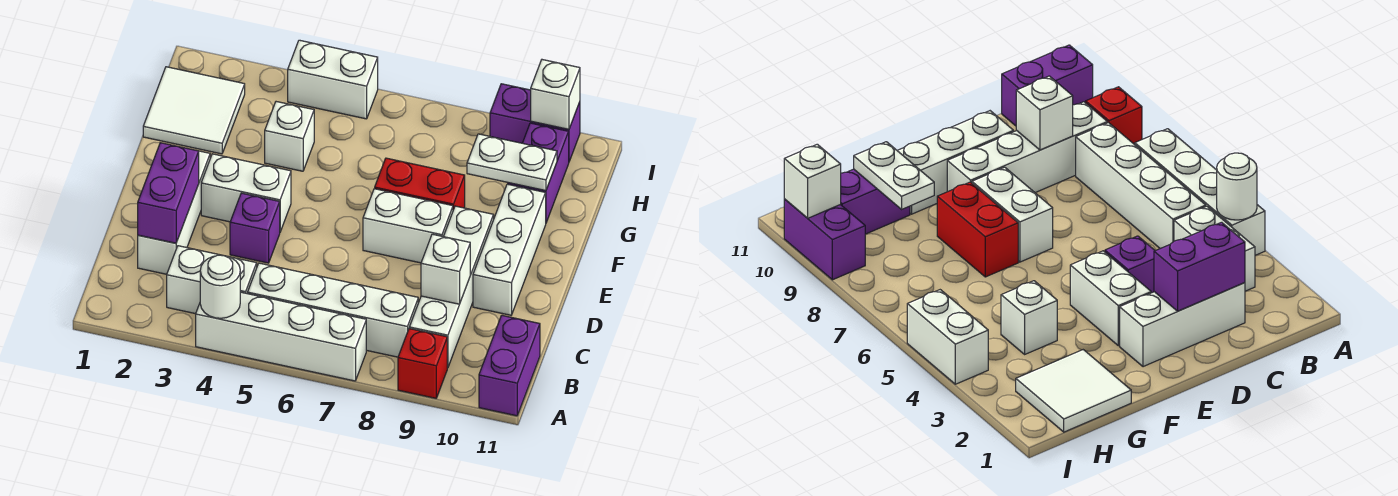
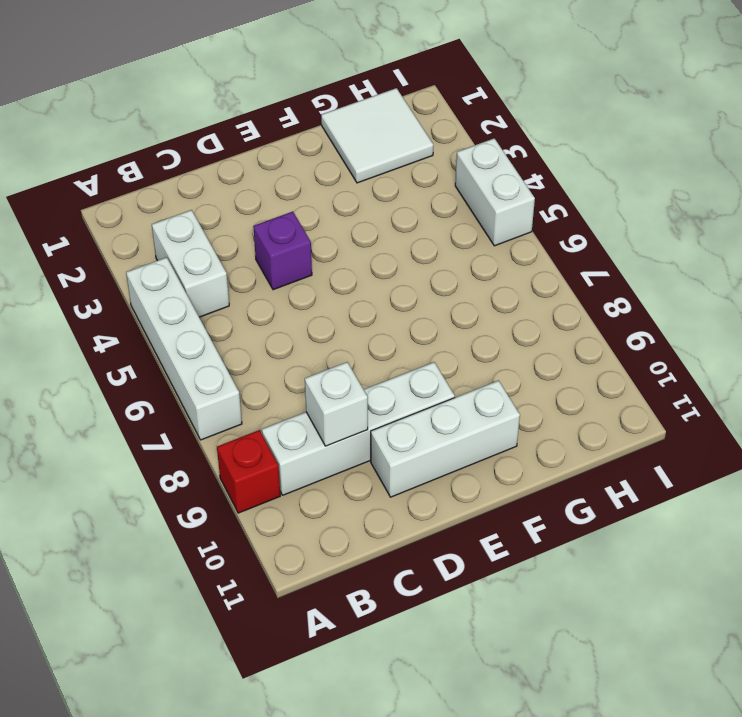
none -> purple brick A11:B11 level 1
none -> white brick B5:B8 level 1
none -> white brick C2:E2 level 1

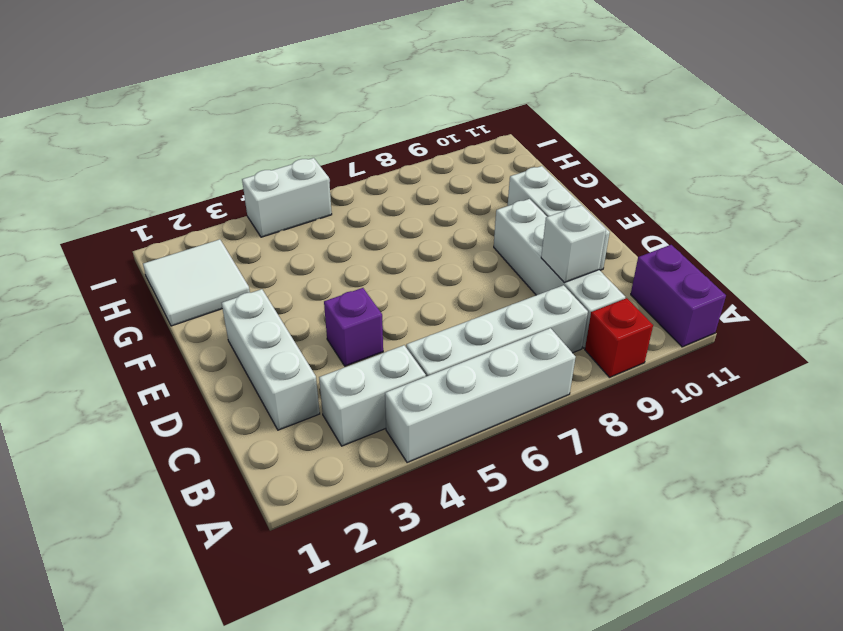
none -> white brick E3:E4 level 1
none -> white brick E7:E8 level 1
none -> red brick F7:F8 level 1

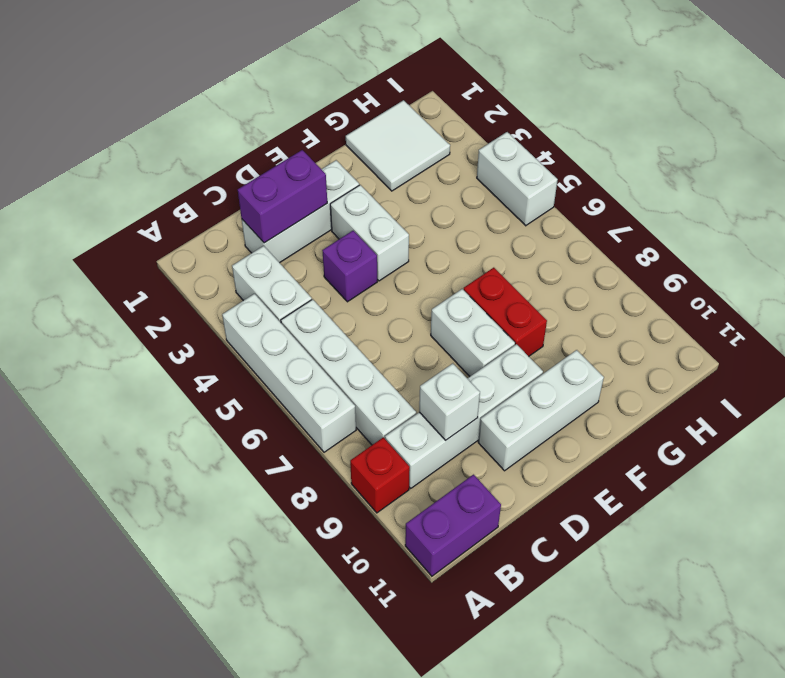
none -> white brick G4 level 1
none -> purple brick G10:H10 level 1
none -> purple brick I9:I10 level 1

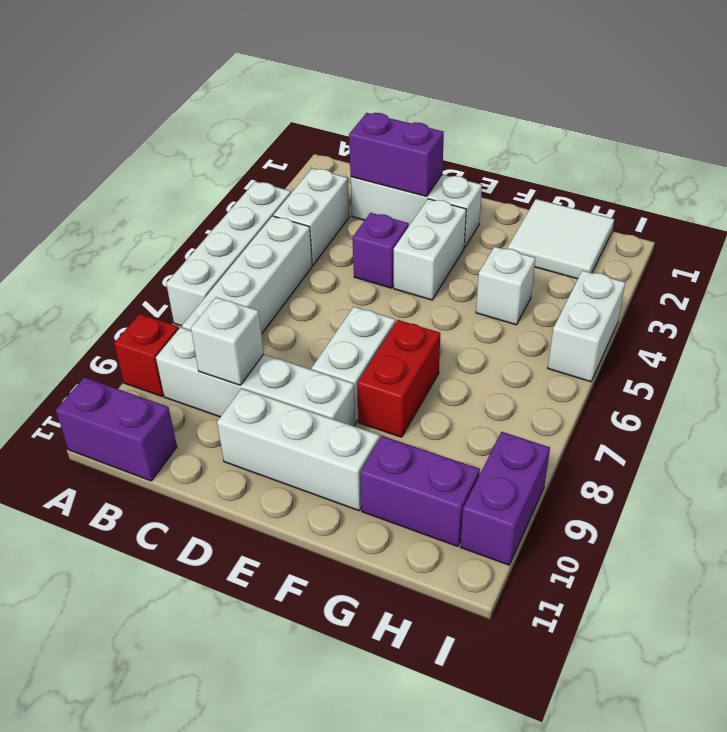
none -> white round brick A4 level 2
none -> white plate G9:G10 level 2
none -> white brick I10 level 2

